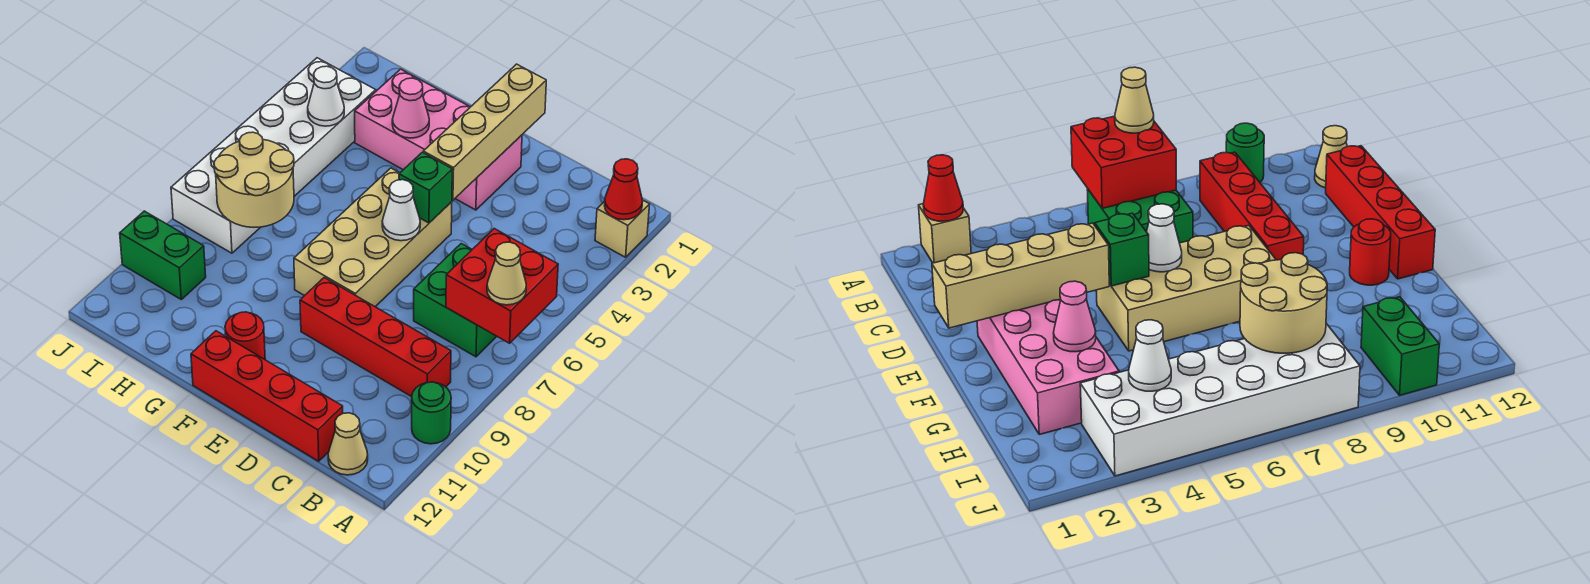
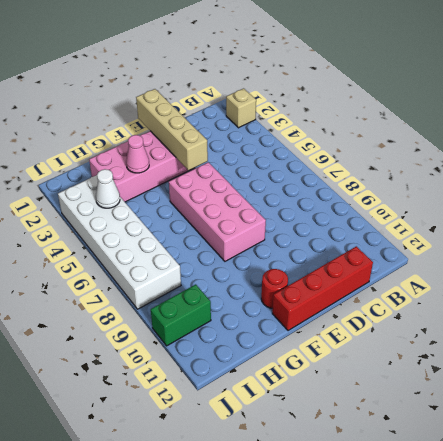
pink brick E5:F8 level 1 -> tan brick E5:F8 level 1
none -> green round brick A10 level 1
none -> green brick B6:C7 level 1
none -> red brick B9:E9 level 1

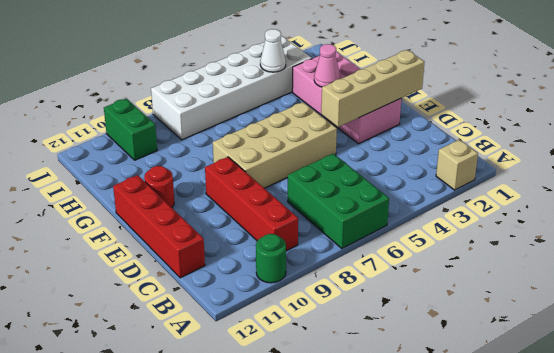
green brick A6:C7 level 1 -> green brick B6:C7 level 1
none -> tan cone B12 level 1
none -> red cone A2 level 2
none -> red brick A6:B7 level 2

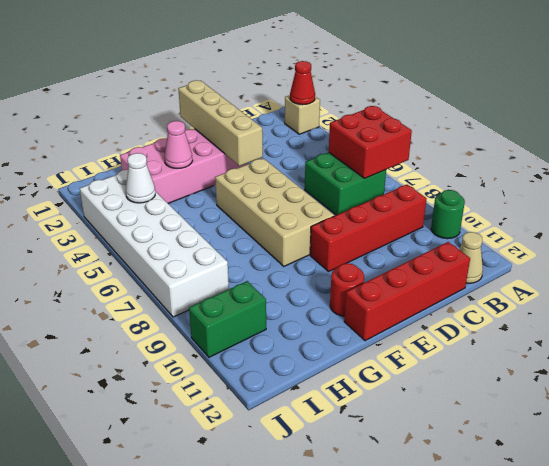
none -> green brick E5 level 2
none -> white cone E6 level 2
none -> tan round brick H7:I8 level 2

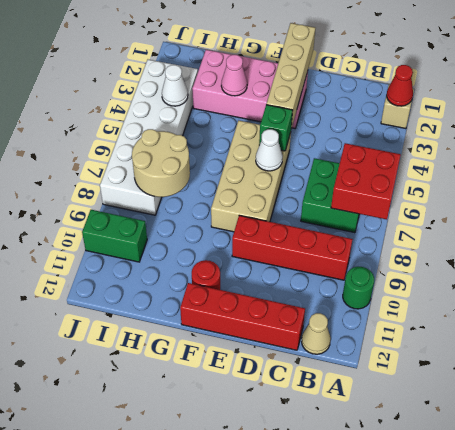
none -> tan cone A7 level 3

